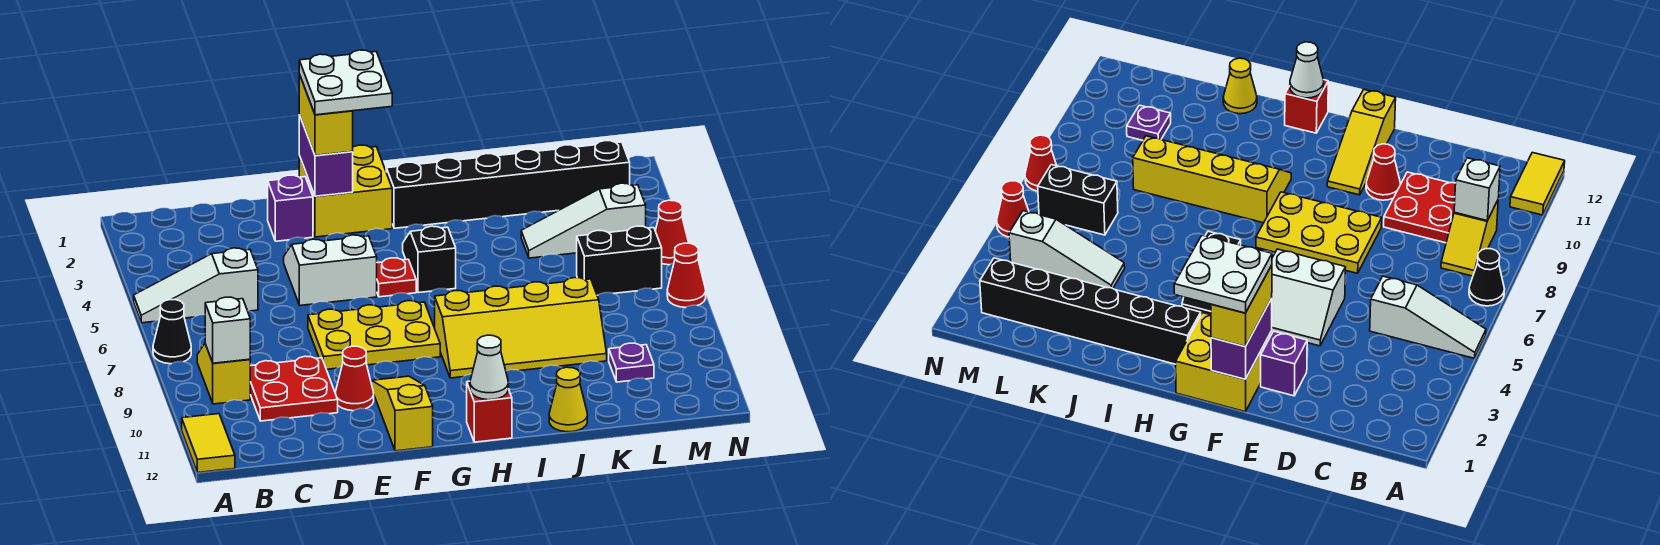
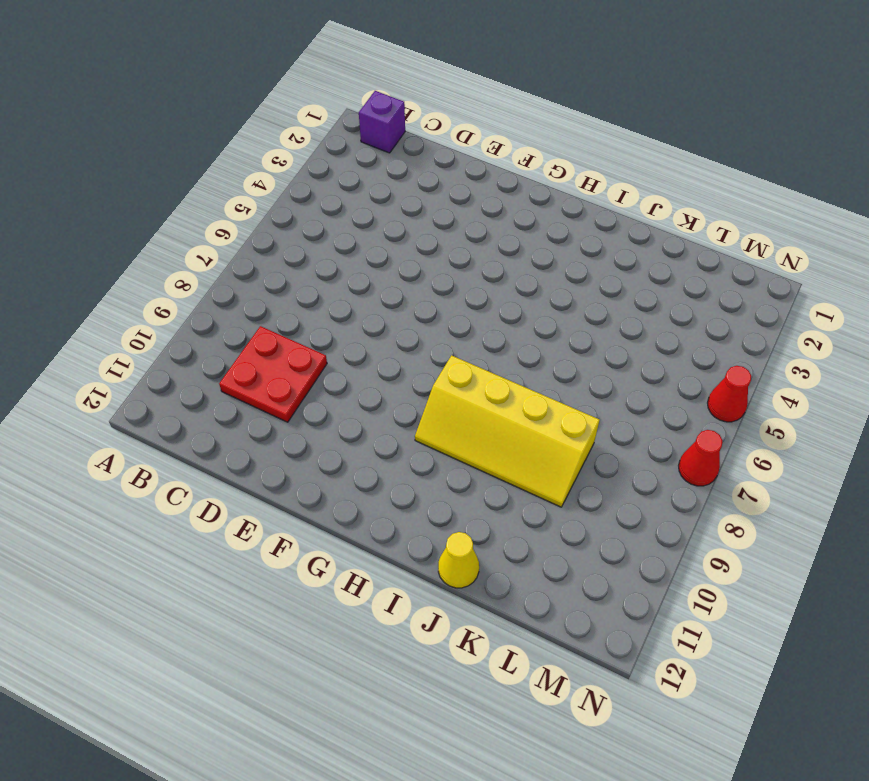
purple brick B1 level 1 -> purple brick E2 level 1
none -> white slope A5:C5 level 1 top C
none -> black cone A7 level 1
none -> yellow tile A11:A12 level 1

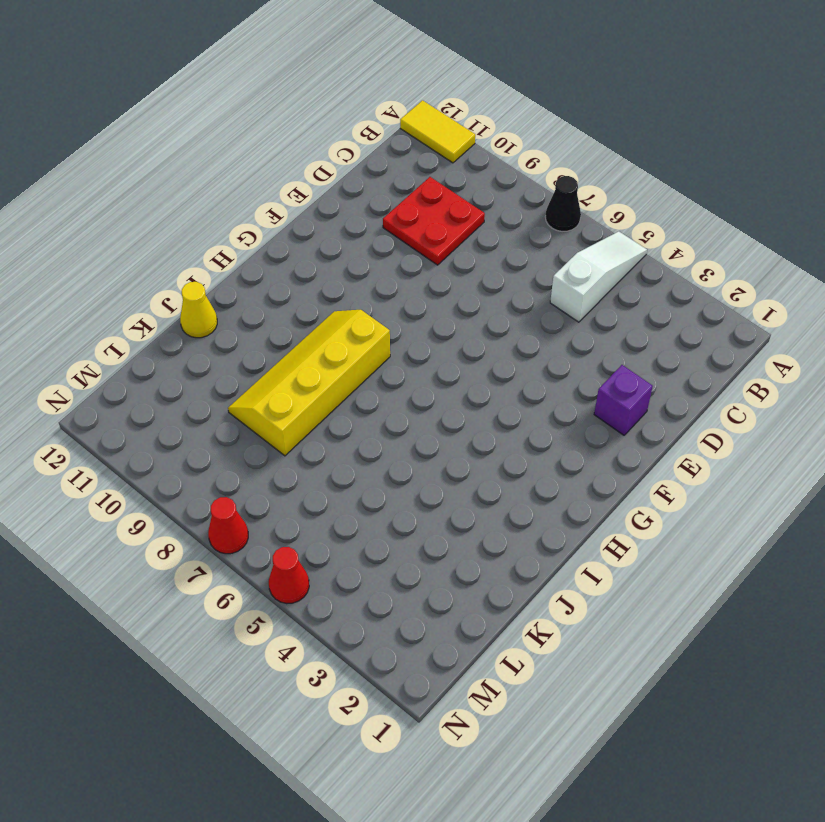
none -> yellow slope B8:B9 level 1 top 9
none -> white slope E4:F5 level 1 top 5
none -> yellow plate E7:G8 level 1

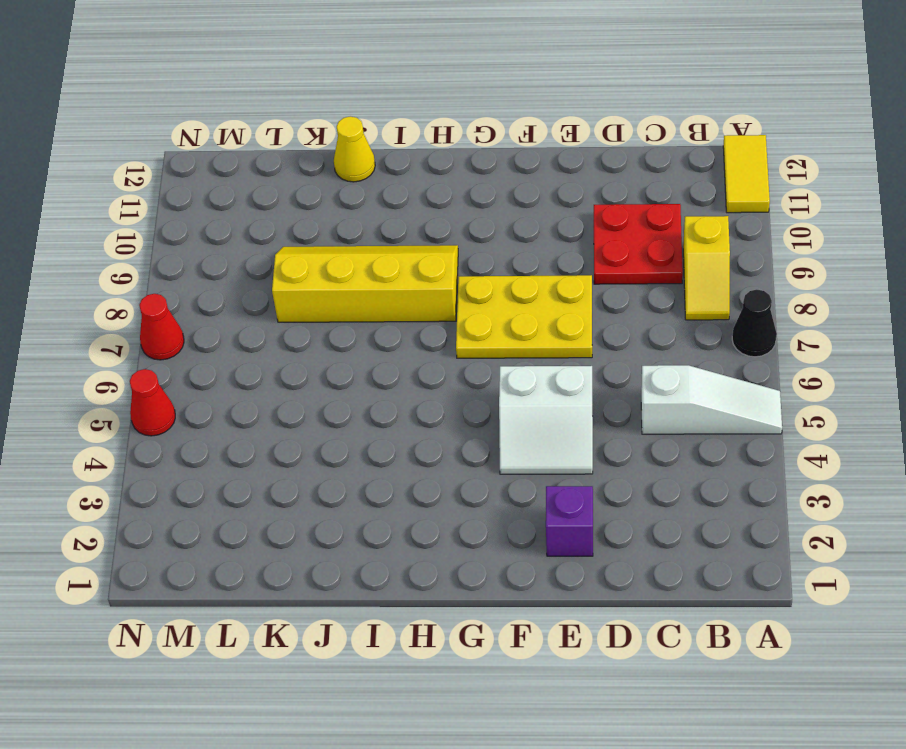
none -> red cone E10 level 1
none -> yellow brick F1:G2 level 1
none -> yellow slope F10:F12 level 1 top 12

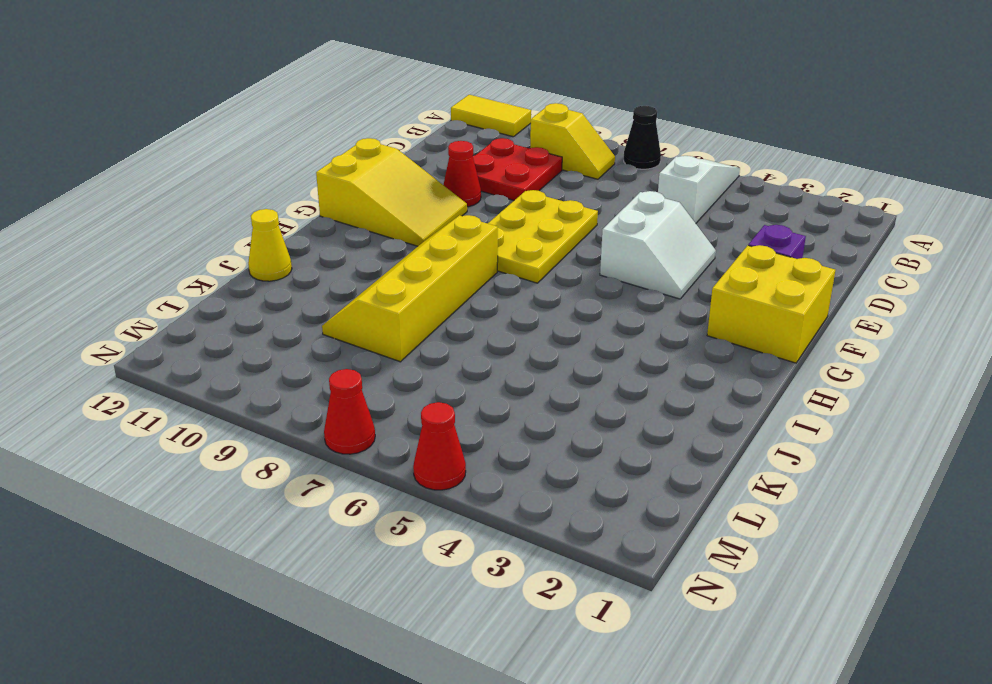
yellow slope F10:G12 level 1 top 12 -> yellow slope F10:F12 level 1 top 12
none -> red plate G5 level 1
none -> black brick H2:M2 level 1
none -> black slope H4:H5 level 1 top 5

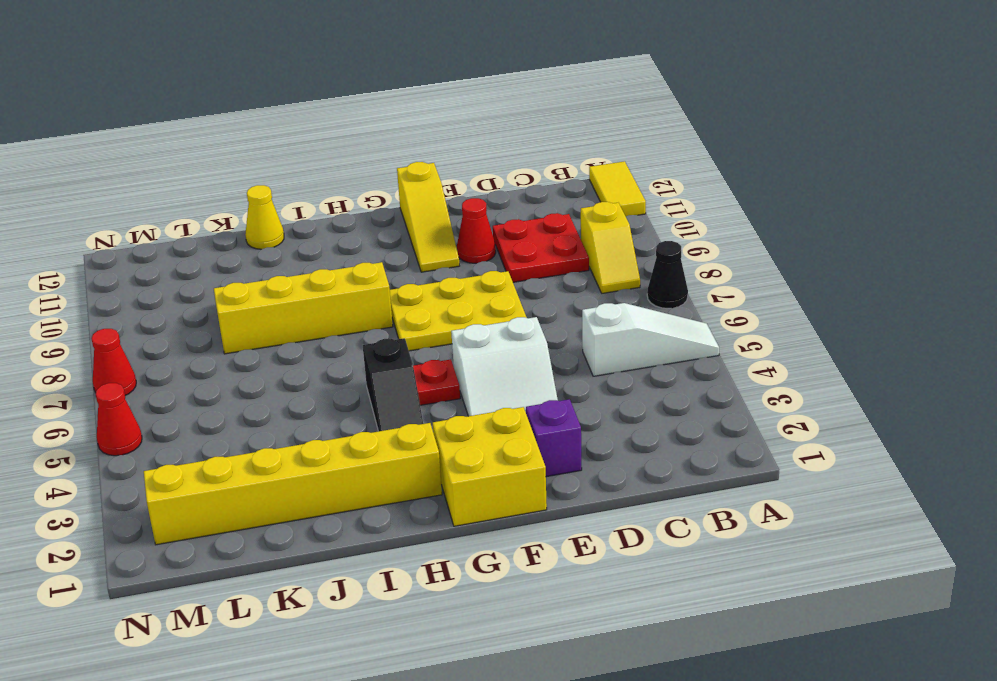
yellow brick H2:M2 level 1 -> black brick H2:M2 level 1
none -> red brick H12 level 1
none -> white slope K4:M4 level 1 top M
none -> black brick L6:M6 level 1

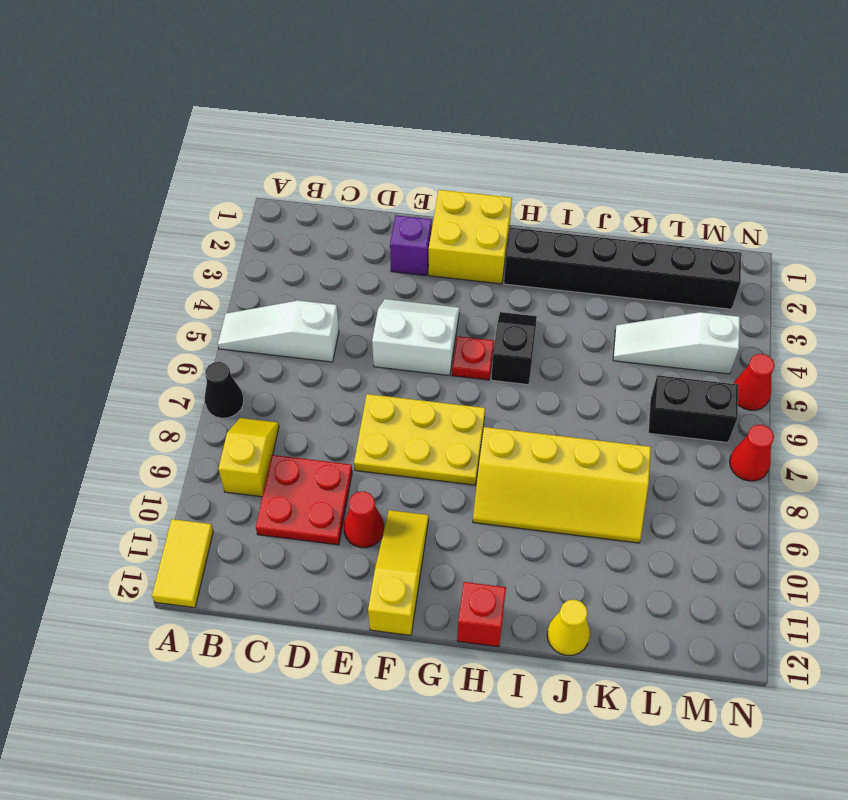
none -> purple plate L10 level 1
none -> white brick B9 level 2
none -> purple brick F1:F2 level 2

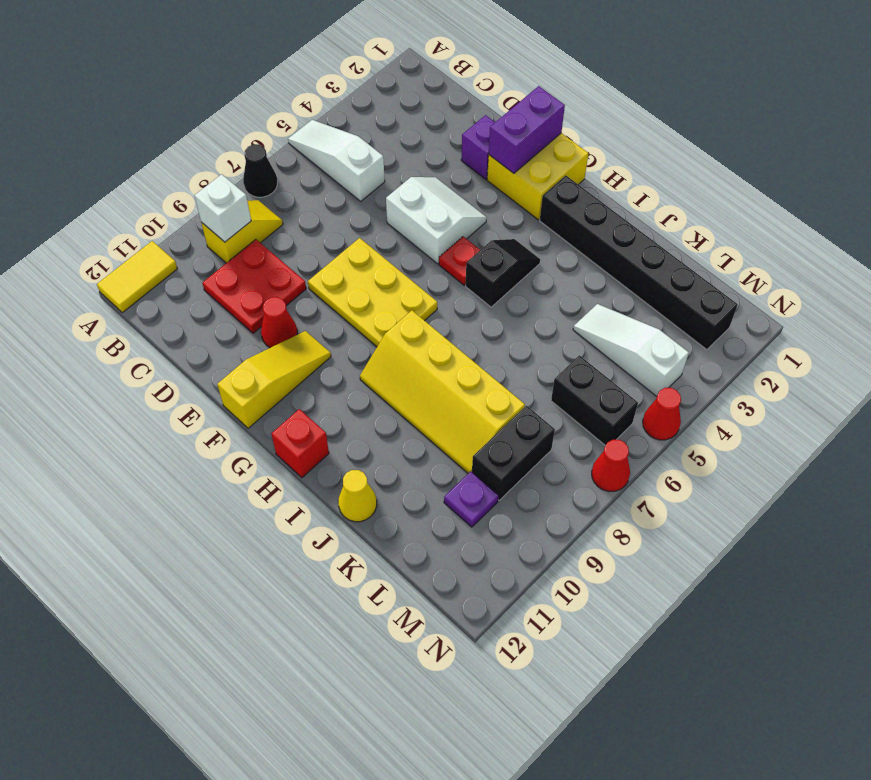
black brick L8:L9 level 1 -> none
none -> white cone H12 level 2
none -> yellow brick F1:F2 level 3
none -> white plate F1:G2 level 4

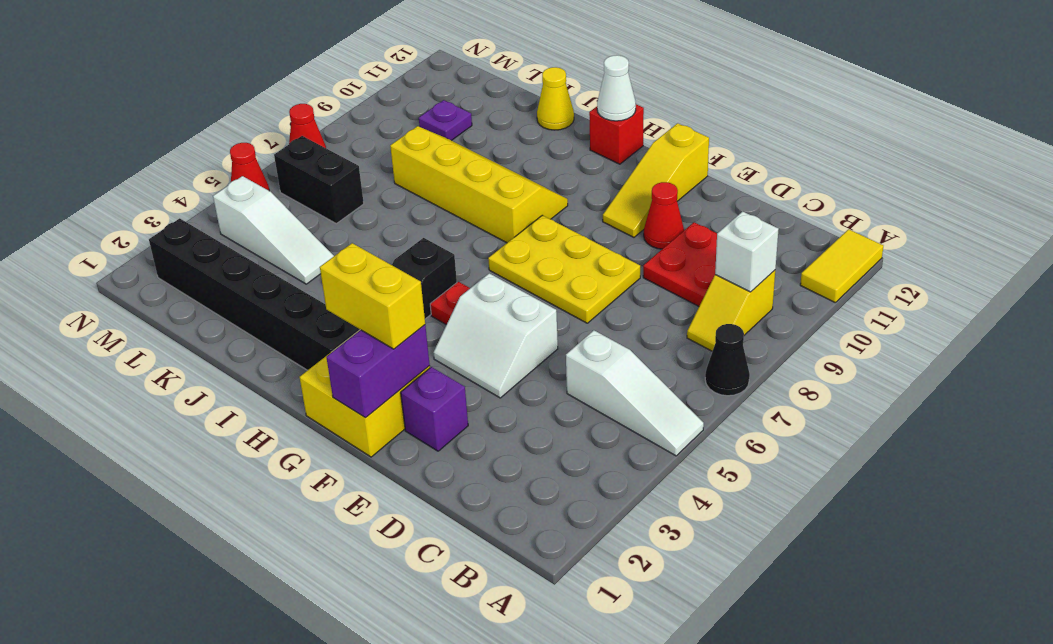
yellow brick F2:G2 level 3 -> yellow brick F1:F2 level 3
none -> white plate F1:G2 level 4

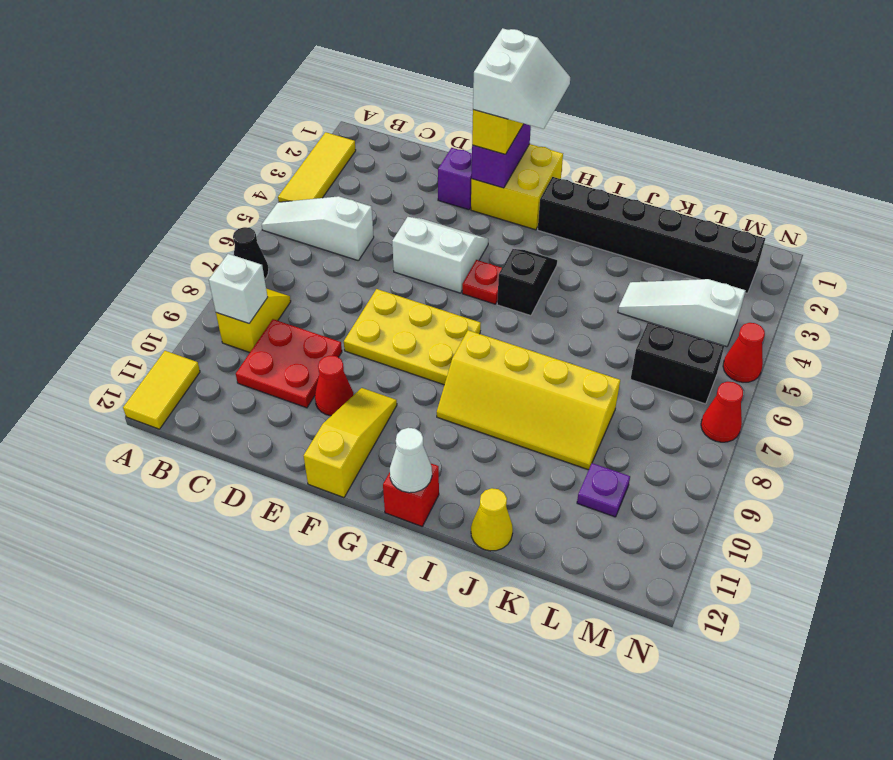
yellow tile A2:A4 level 1 -> none
white slope F1:G2 level 4 top F -> white plate F1:G2 level 4

